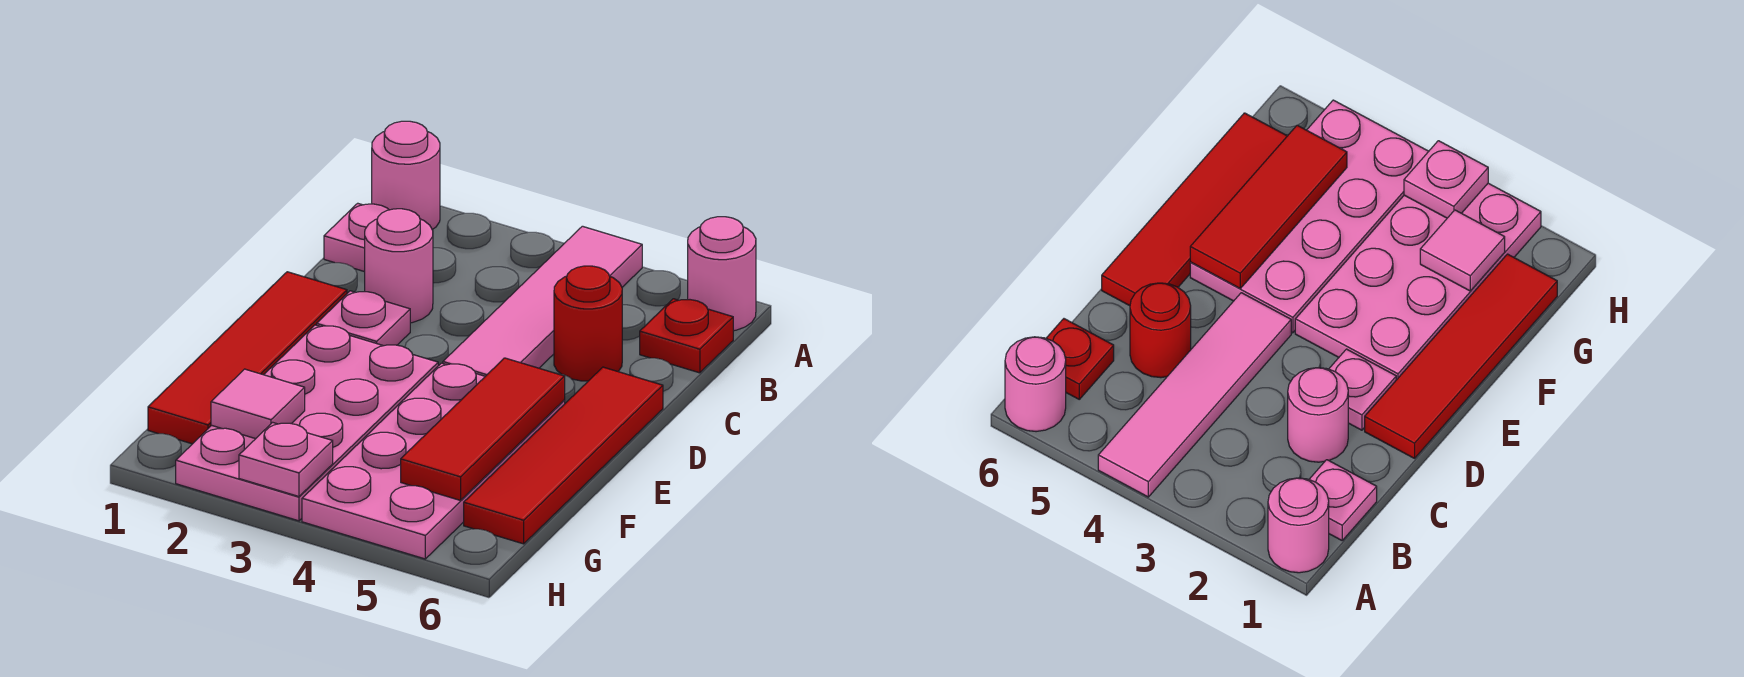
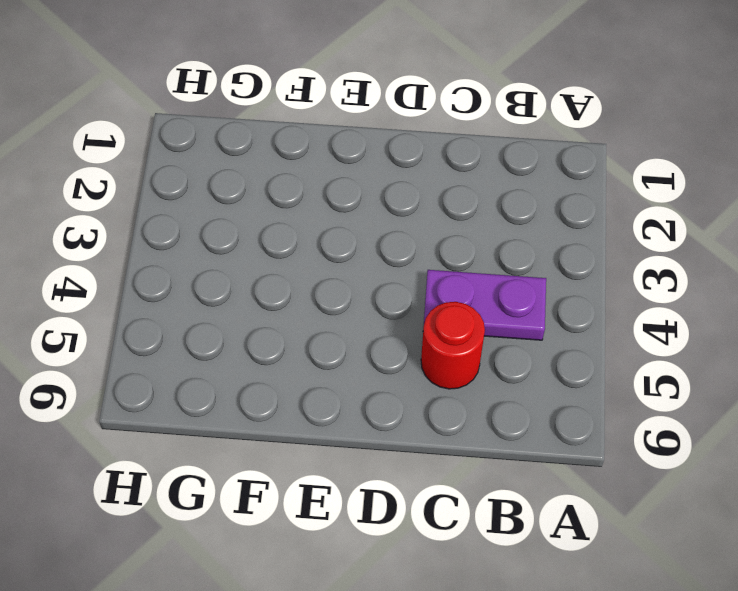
purple plate B4:C4 level 1 -> pink tile A4:D4 level 1
none -> pink round brick A1 level 1
none -> pink round brick A6 level 1
none -> pink plate B1 level 1

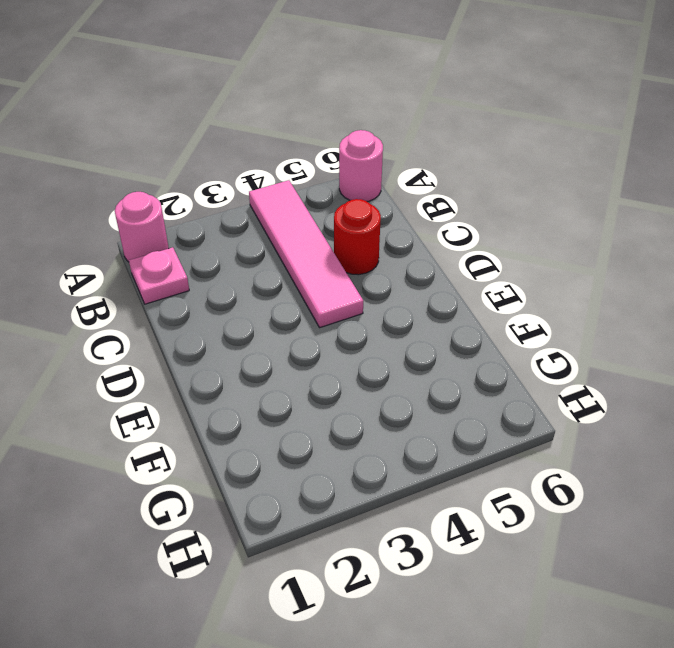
none -> red plate B6 level 1
none -> pink round brick C2 level 1
none -> red tile D1:G1 level 1

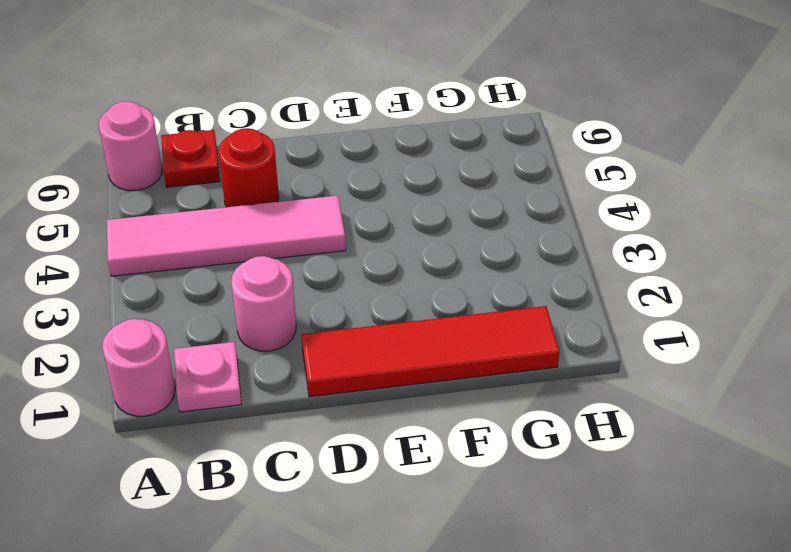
none -> pink plate D2 level 1
none -> red tile D6:G6 level 1
none -> pink plate E2:H3 level 1

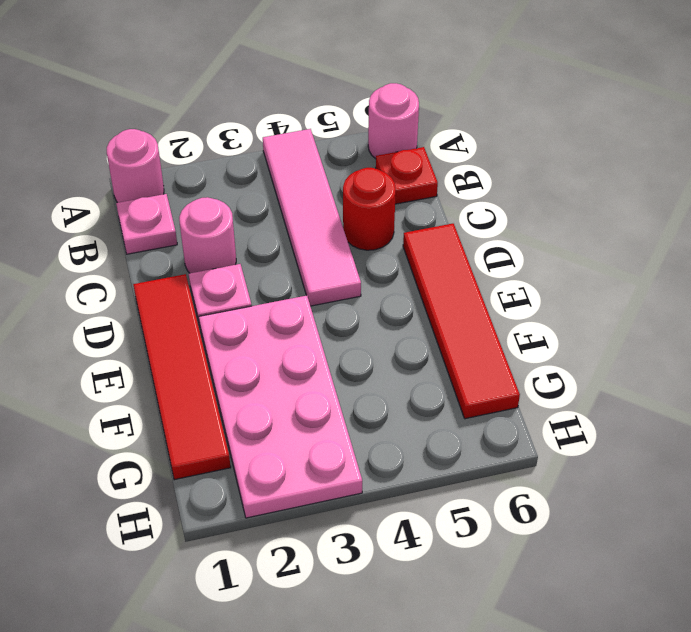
none -> pink plate E4:H5 level 1
none -> red tile E5:G5 level 2
none -> pink tile G2 level 2

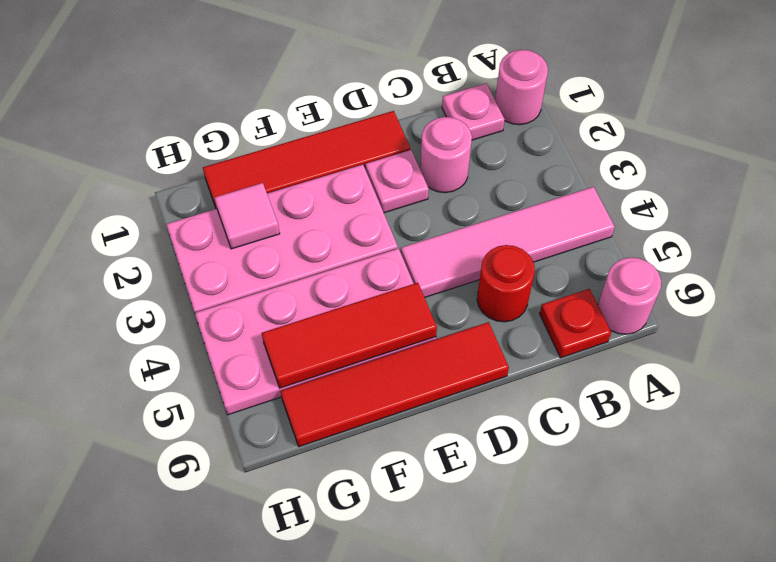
none -> pink plate H3 level 2

